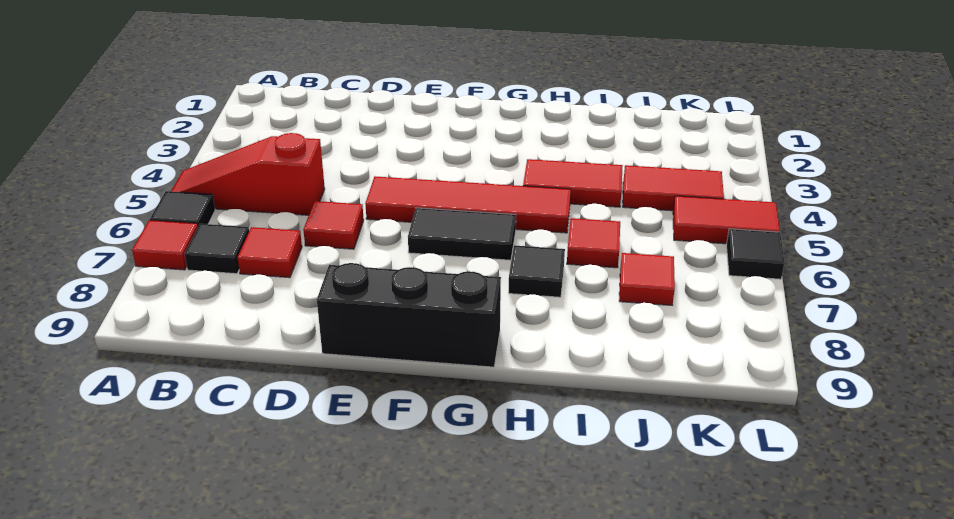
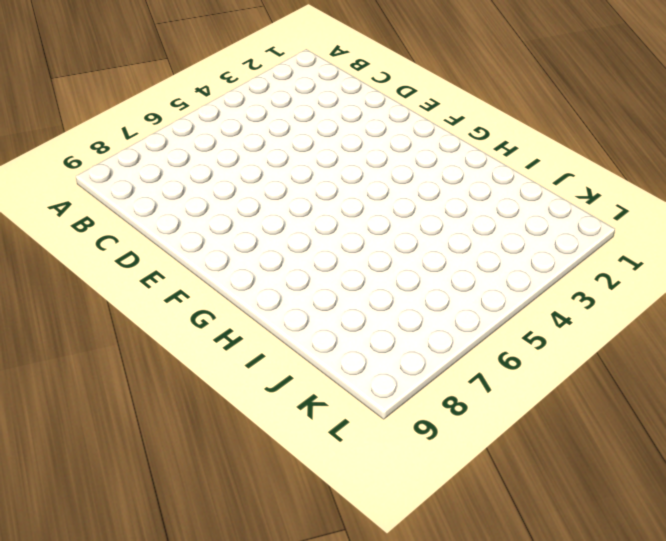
none -> red slope A5:C5 level 1 top C
none -> black tile A6 level 1
none -> red tile A7 level 1

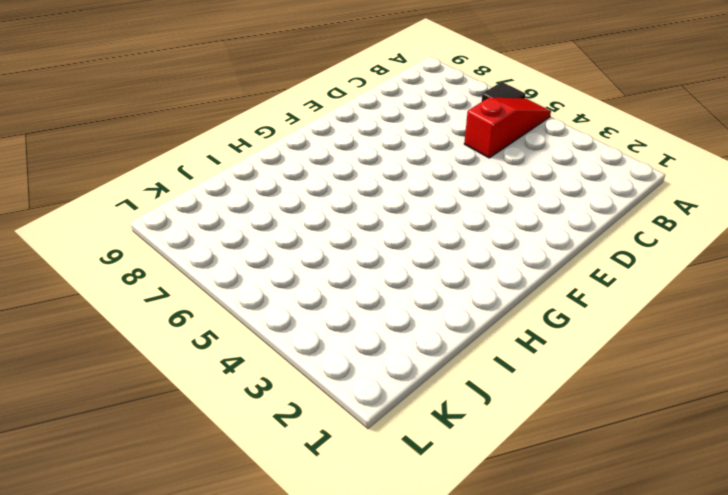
none -> red tile A7 level 1
none -> black tile B7 level 1
none -> red tile C7 level 1

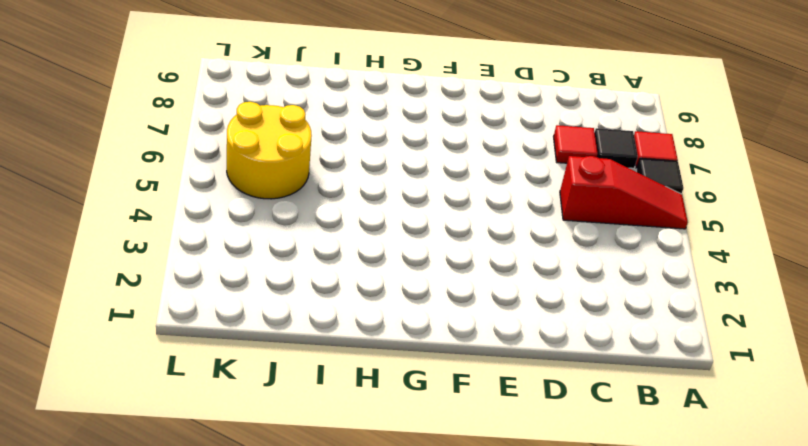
yellow round brick J5:K6 level 1 -> red tile K5:L5 level 1
none -> red tile D6 level 1
none -> red tile E5:H5 level 1
none -> black brick E9:G9 level 1

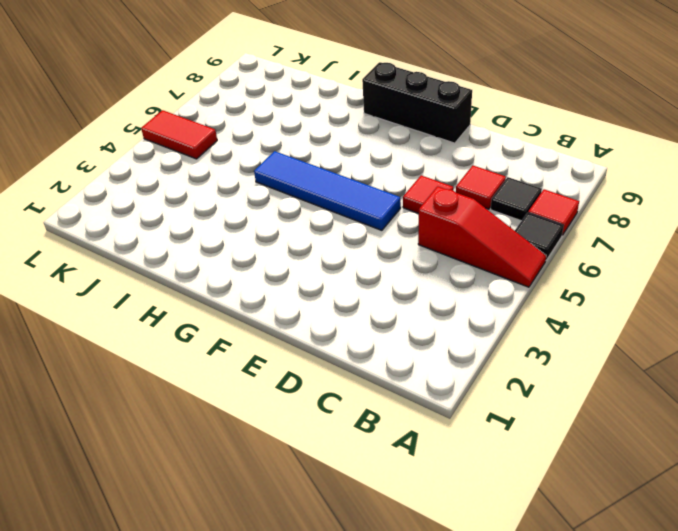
blue tile E5:H5 level 1 -> red tile E5:H5 level 1
none -> black tile F6:G6 level 1
none -> red tile H4:I4 level 1
none -> black tile H7 level 1

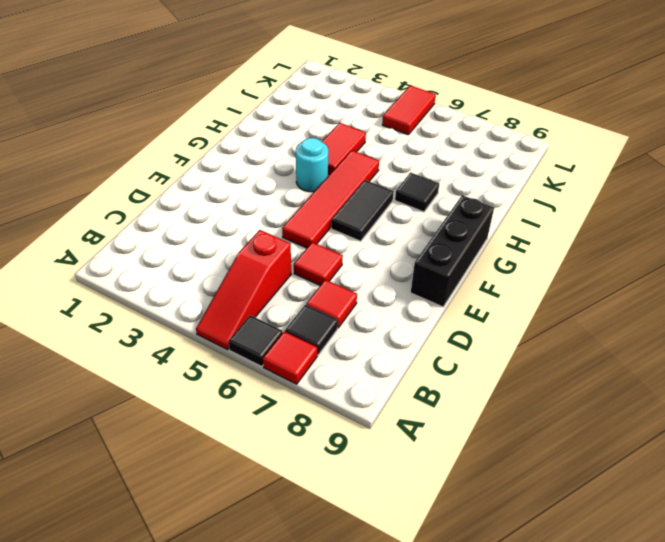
cyan round brick G4 level 1 -> none
none -> red tile I6 level 1
none -> red tile J4:K4 level 1
none -> red tile J7 level 1

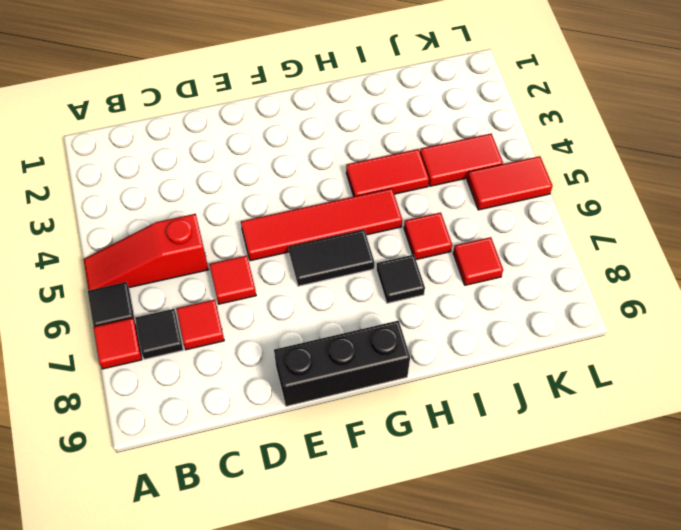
none -> black tile L6 level 1

